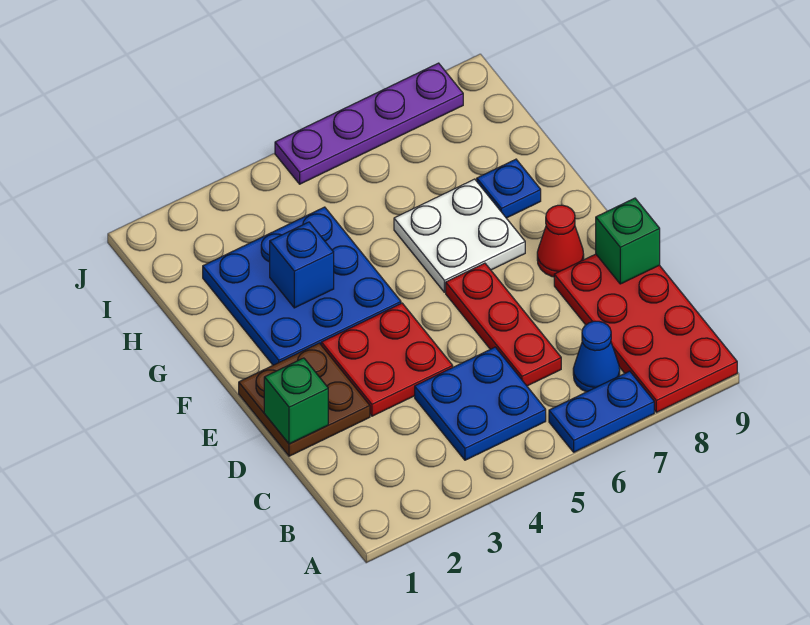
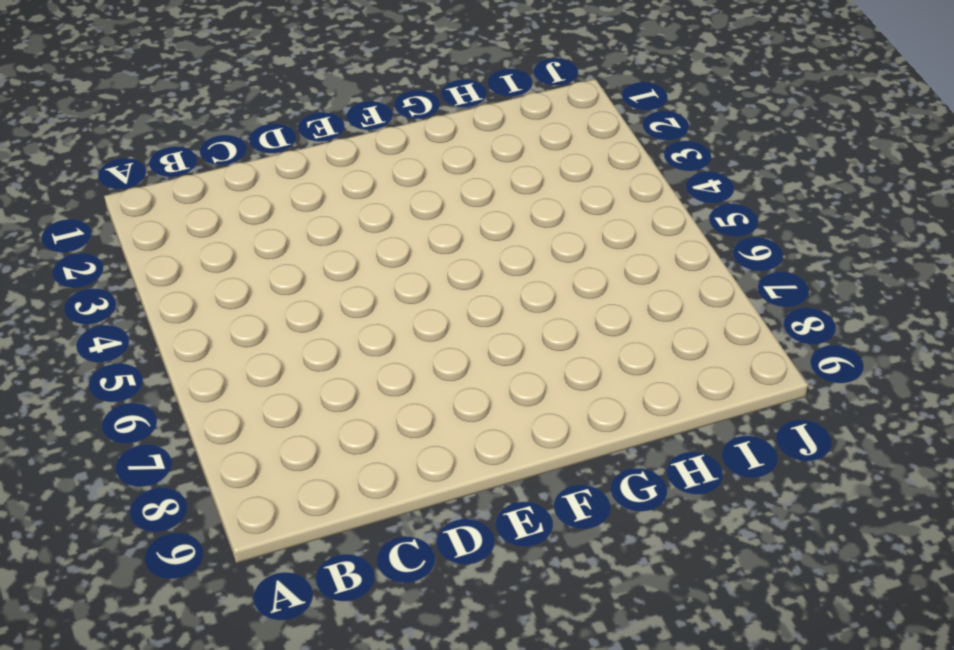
none -> blue plate A6:A7 level 1
none -> red plate A8:D9 level 1
none -> blue plate B4:C5 level 1

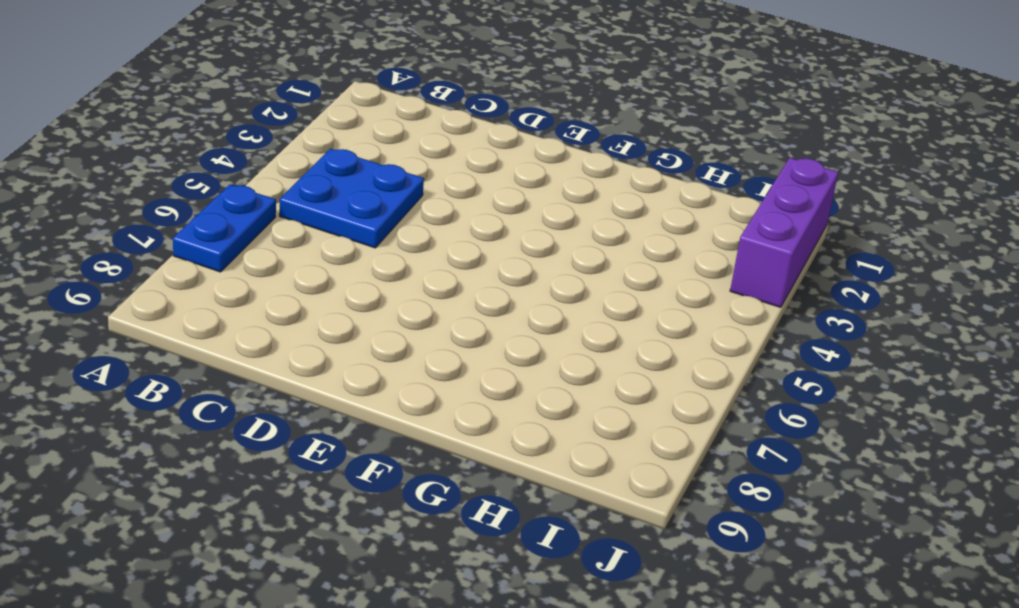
purple brick J1:J3 level 1 -> none
none -> red plate A8:D9 level 1
none -> blue cone B7 level 1
none -> red plate C6:E6 level 1

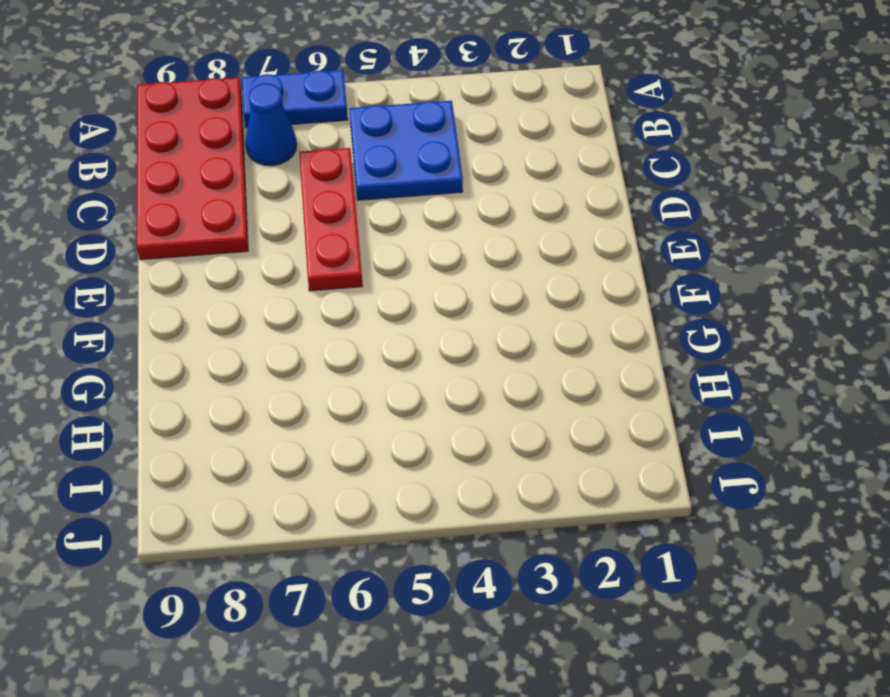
none -> brown plate D1:E2 level 1
none -> red plate D3:E4 level 1
none -> red cone E8 level 1

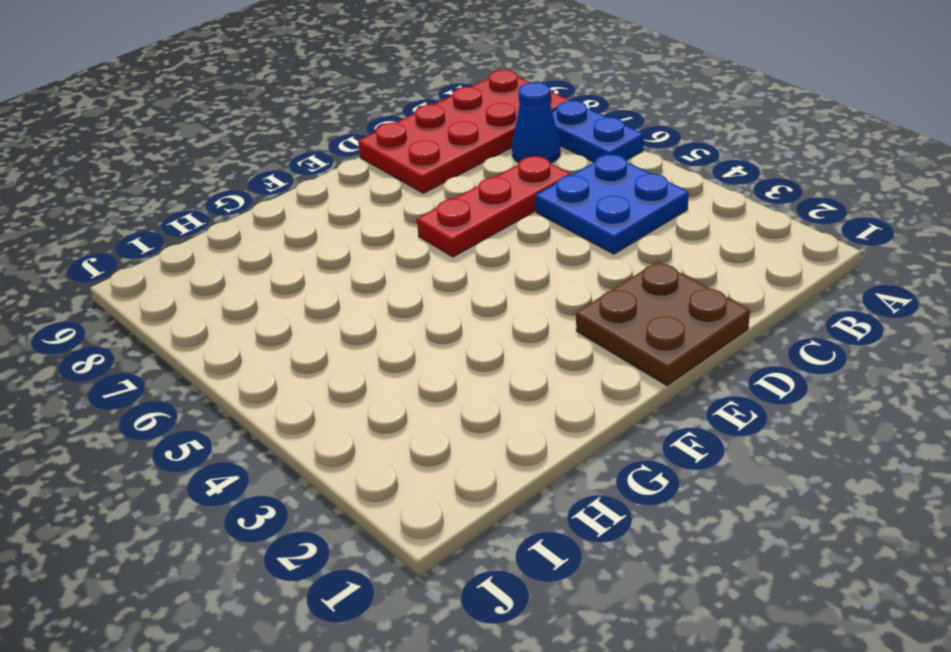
none -> red plate D3:E4 level 1
none -> red cone E8 level 1
none -> blue plate F2:H4 level 1

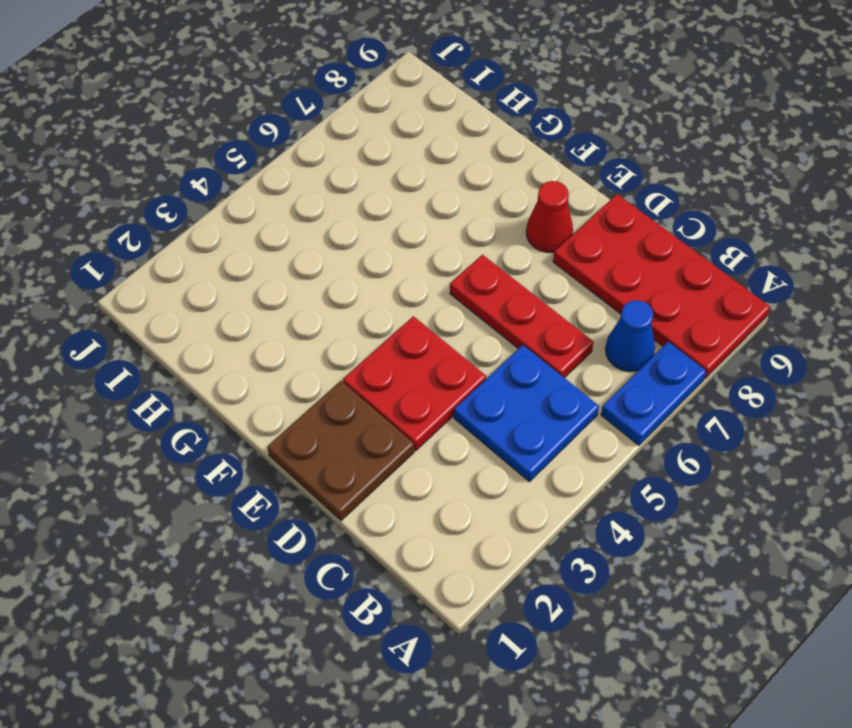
none -> blue plate F2:H4 level 1
none -> white plate F6:G7 level 1
none -> blue plate G8 level 1

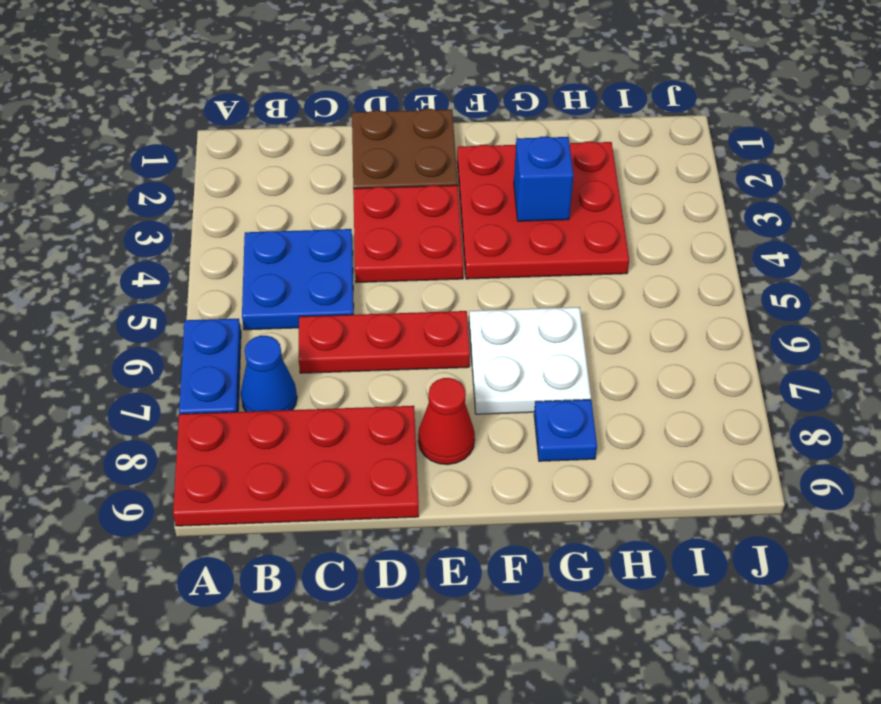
red plate F2:H4 level 1 -> blue plate F2:H4 level 1
none -> purple plate J5:J8 level 1
none -> green brick D1 level 2
none -> green brick D9 level 2

